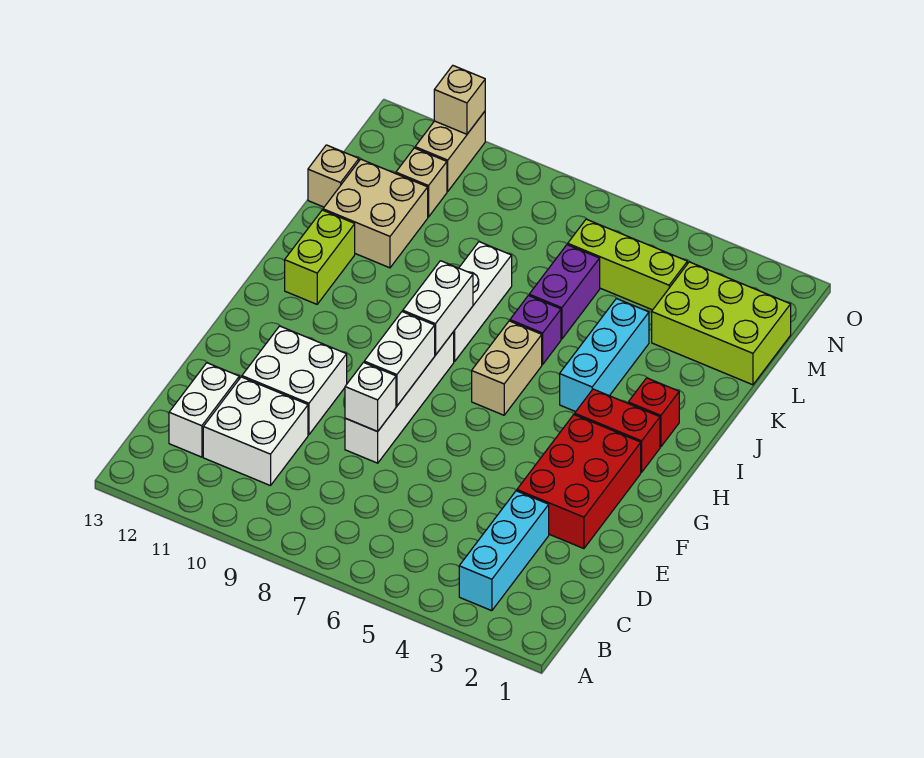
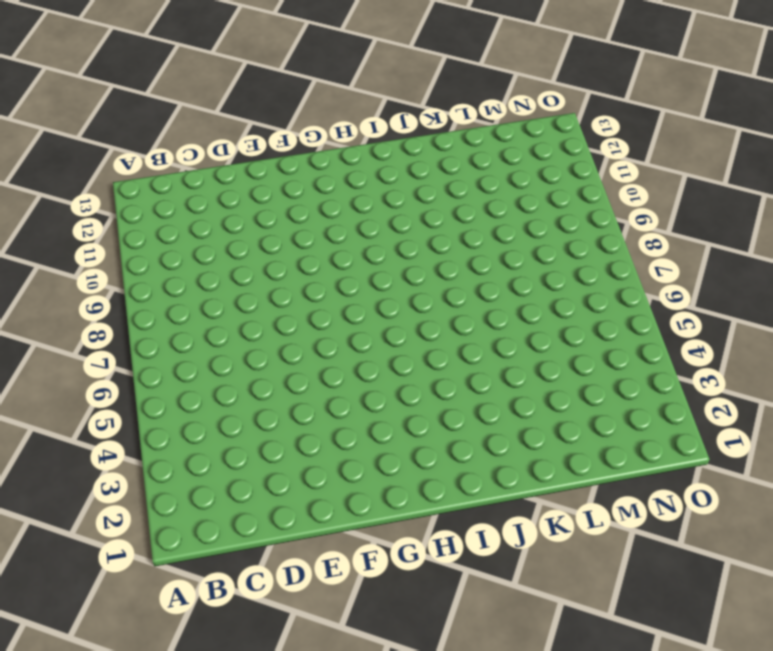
none -> cyan brick B3:D3 level 1
none -> white brick C10:D11 level 1
none -> white brick C12:D12 level 1

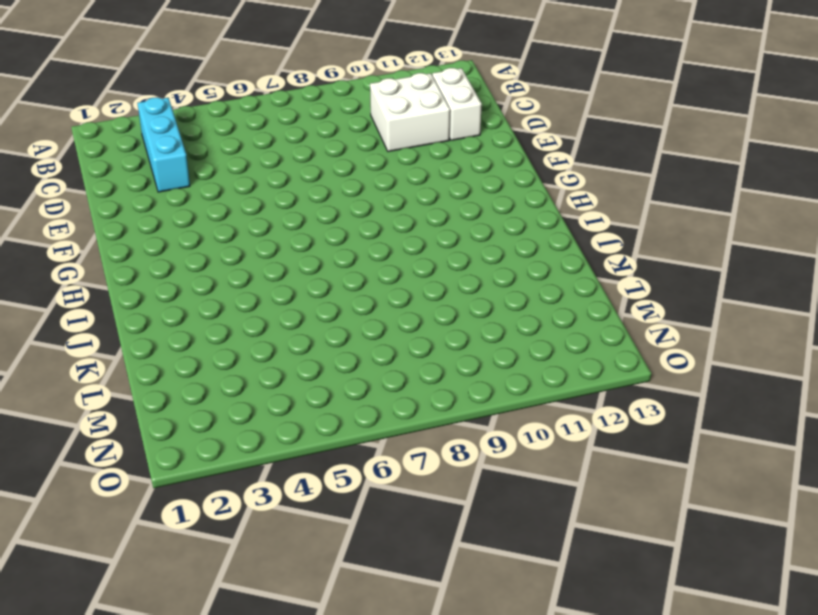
none -> red brick E2:G3 level 1
none -> white brick E8:H8 level 1
none -> white brick E10:F11 level 1

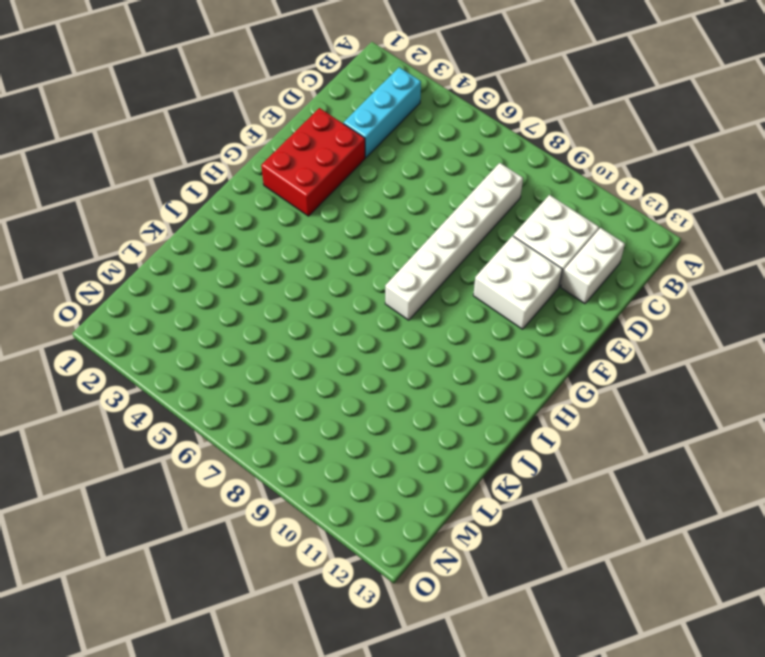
white brick C8:H8 level 1 -> white brick E8:H8 level 1
none -> red brick H2:H3 level 1
none -> tan brick H6:I6 level 1
none -> red brick I2 level 1

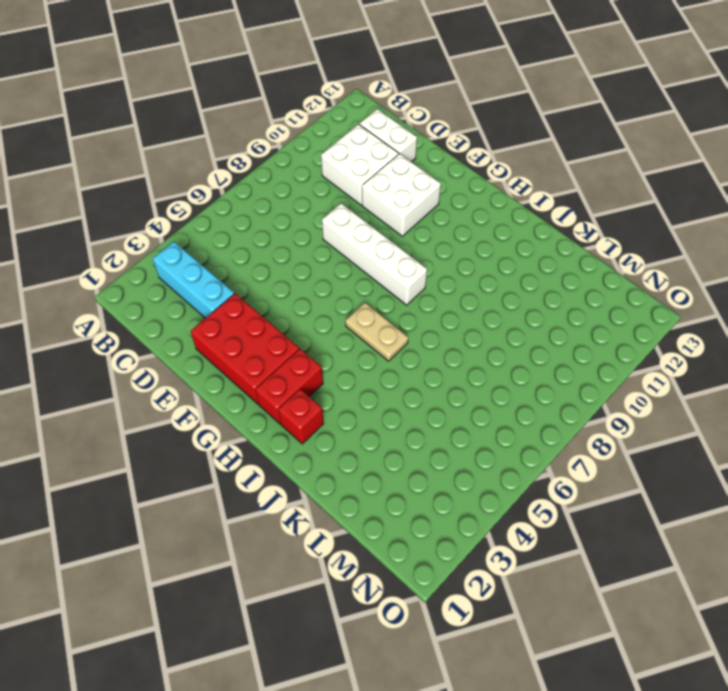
tan plate H6:I6 level 1 -> tan brick H6:I6 level 1
none -> cyan brick I4:K4 level 1
none -> white brick I8:K8 level 1
none -> lime brick I12:J12 level 1

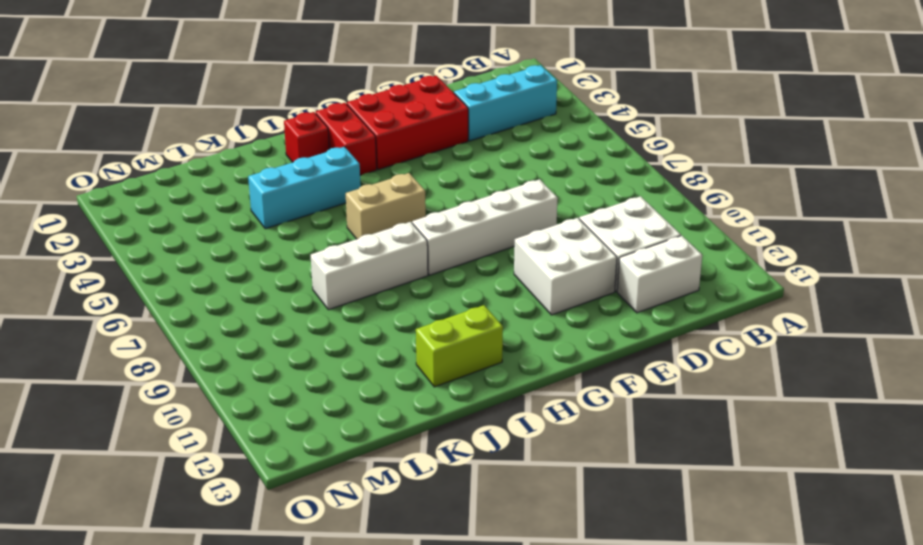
none -> purple brick J6 level 1
none -> purple brick K6:L6 level 1
none -> tan brick K11:L12 level 1

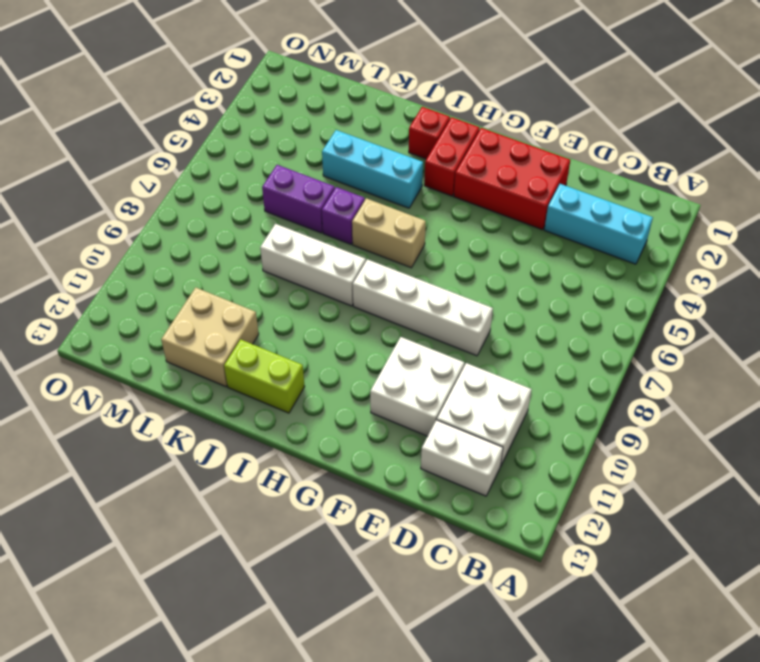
none -> lime brick L1:M3 level 1
none -> tan brick L13 level 1
none -> lime brick M4:M6 level 1

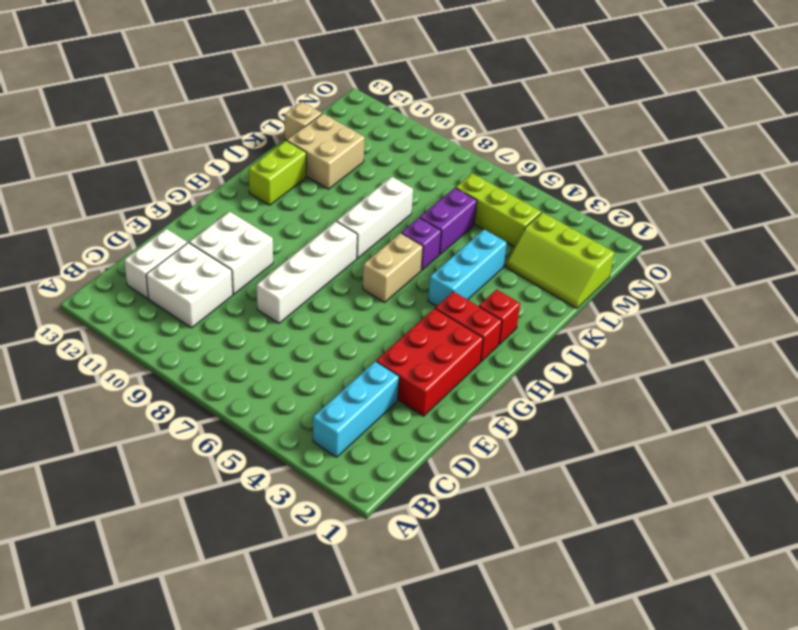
lime slope L1:M3 level 1 top M -> lime brick L1:M3 level 1
none -> tan brick M11 level 1
none -> tan brick N11:O11 level 1
none -> white brick E8 level 2

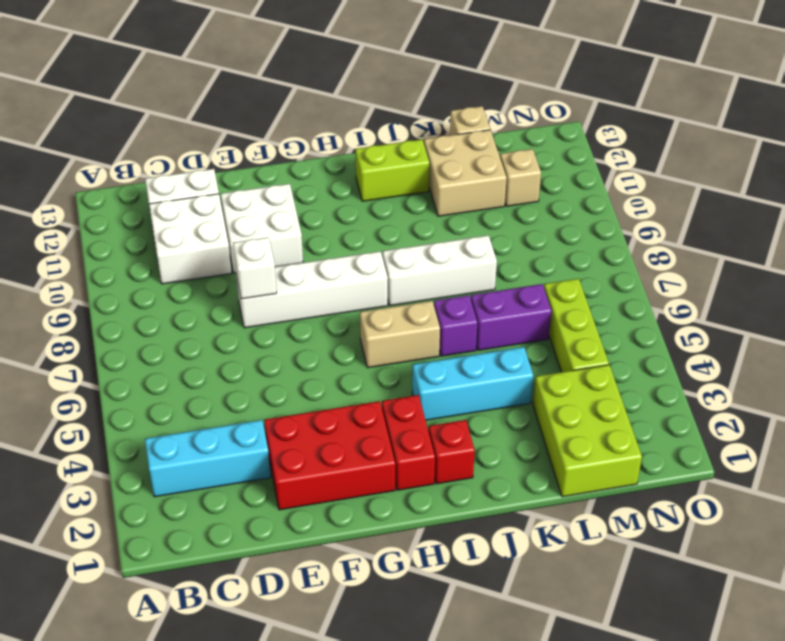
none -> tan brick N11:O11 level 1
none -> white brick F8:G8 level 2
none -> white brick H8:I8 level 2

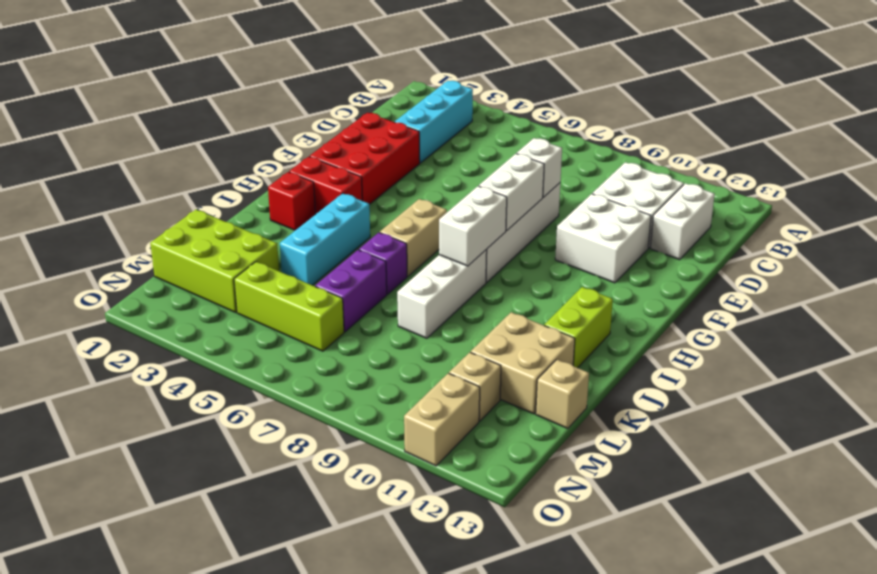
none -> tan brick O11 level 2

